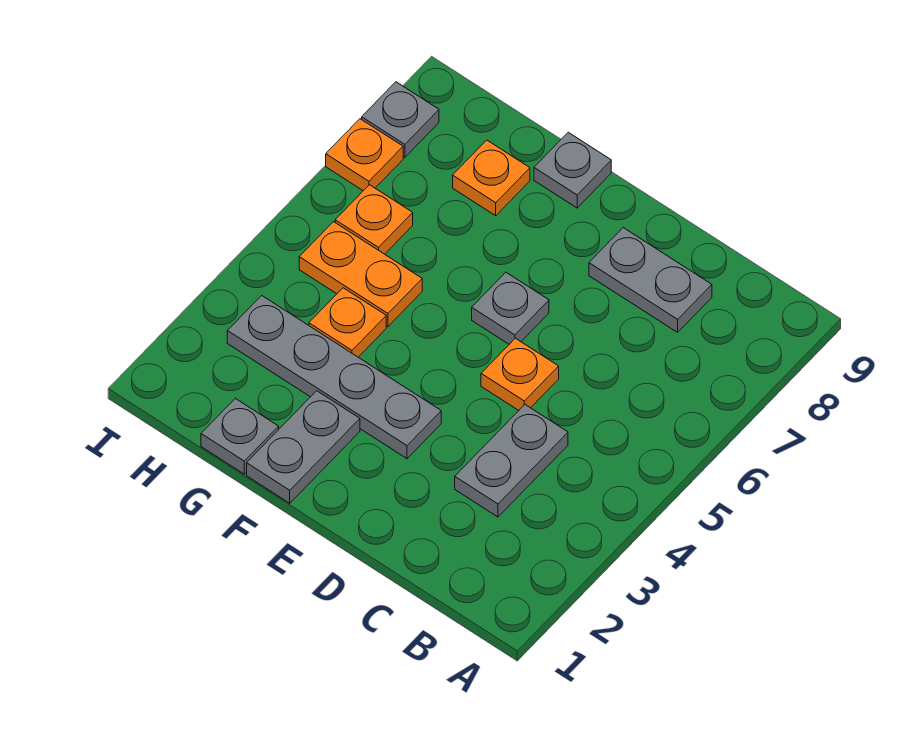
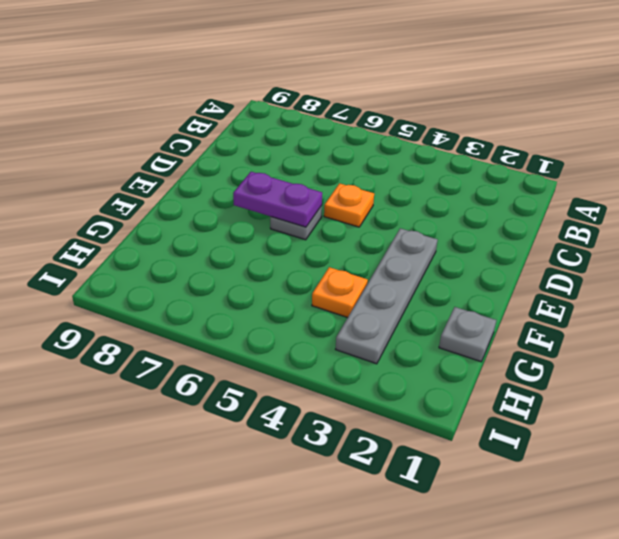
purple plate E6:E7 level 2 -> none
none -> grey plate C3:C4 level 1
none -> grey plate C8:D8 level 1
none -> grey plate F1:F2 level 1

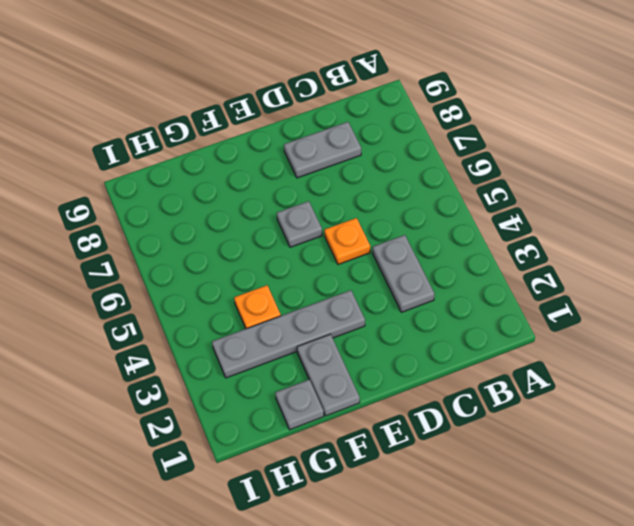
none -> grey plate F9 level 1
none -> orange plate G5:H5 level 1
none -> orange plate G8 level 1

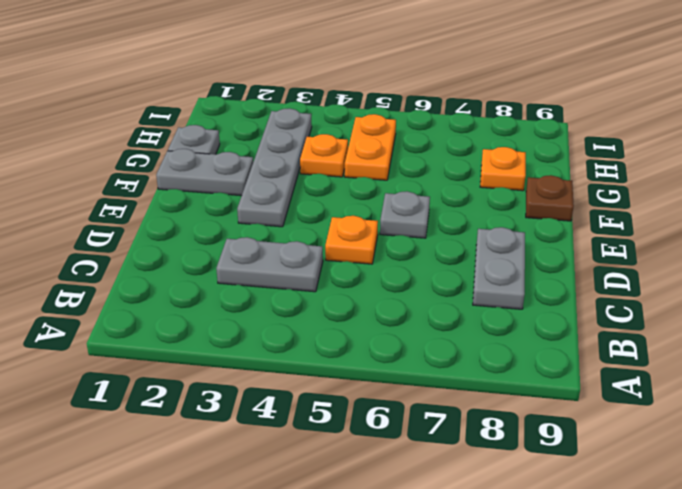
brown plate F9 level 1 -> grey plate F9 level 1
none -> orange plate H6 level 1
none -> orange plate I7 level 1
none -> grey plate I8 level 1

